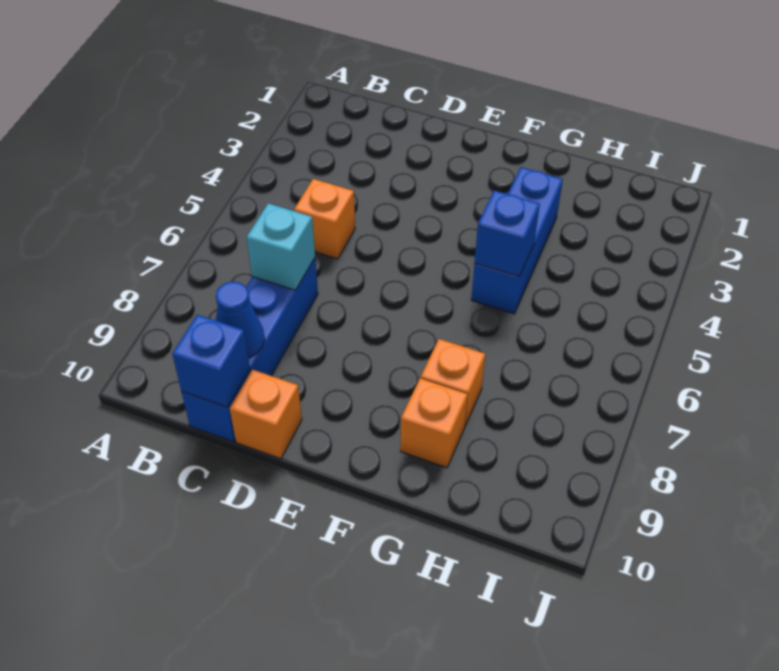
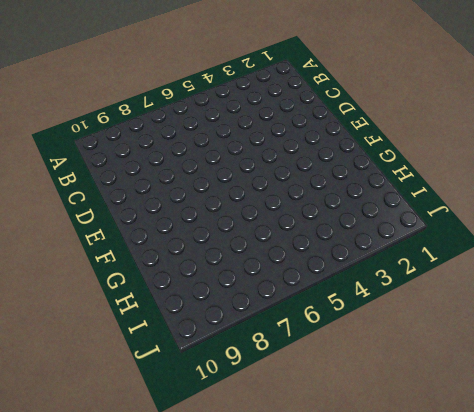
none -> orange brick C5 level 1
none -> blue brick C7:C10 level 1

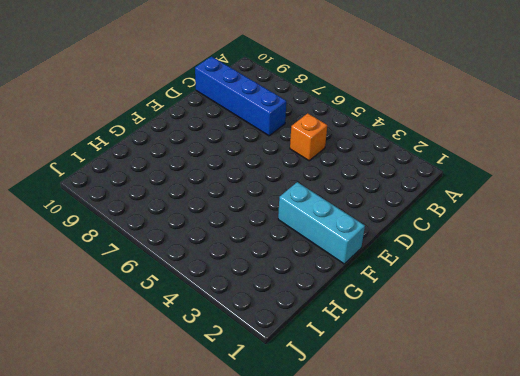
cyan brick F1:F3 level 1 -> none
none -> orange brick D10 level 1
none -> blue brick G3:G5 level 1

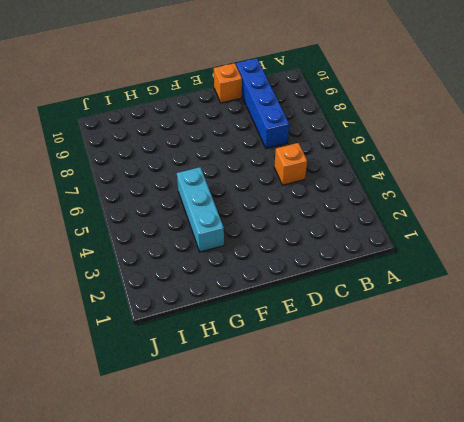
cyan brick G3:G5 level 1 -> blue brick G3:G5 level 1
none -> orange brick G8 level 1
none -> orange brick G9 level 1

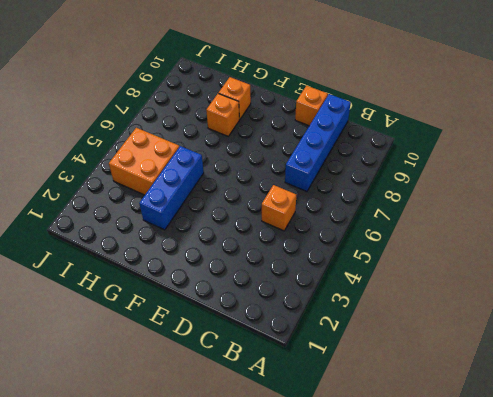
orange brick H4:I5 level 1 -> none
none -> cyan brick C7 level 2
none -> blue cone C9 level 2

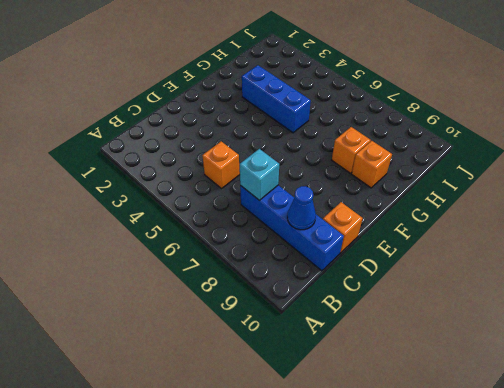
none -> blue brick C10 level 2
none -> blue brick G5 level 2

